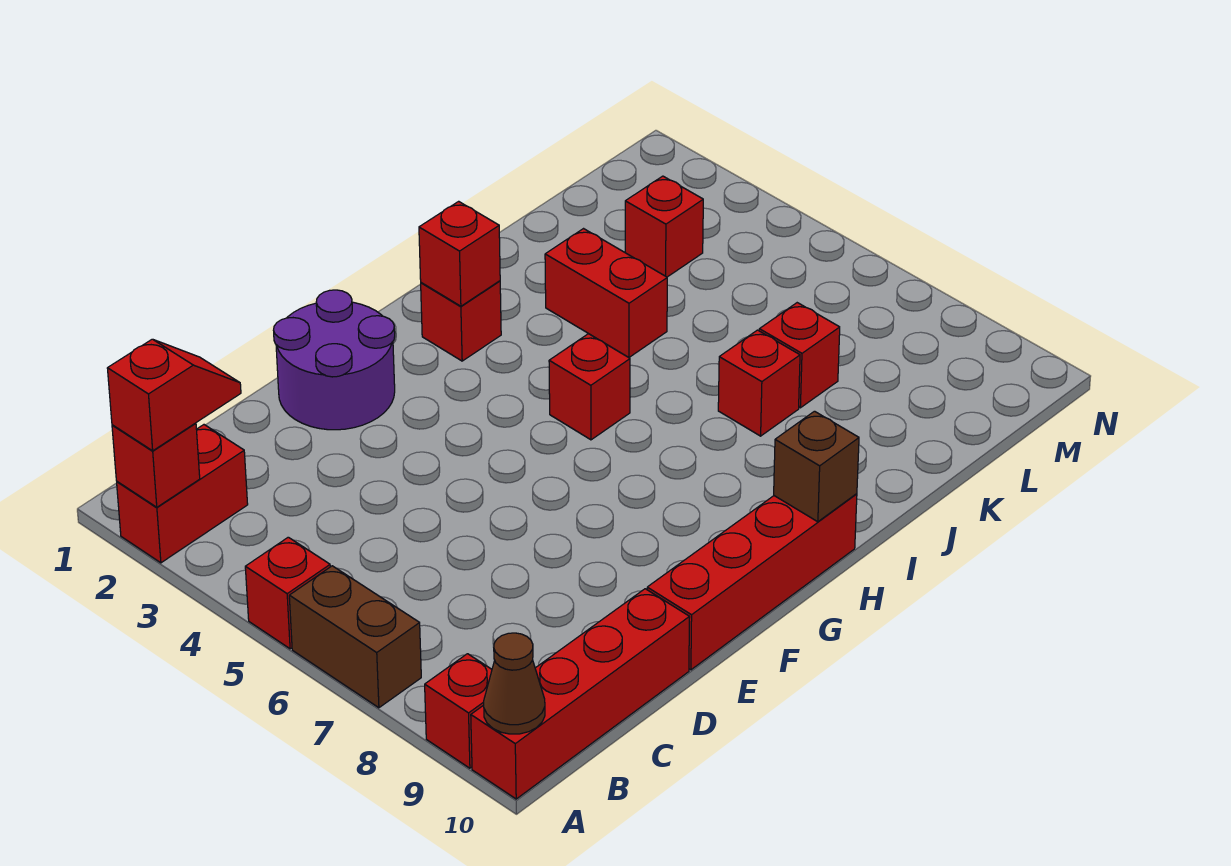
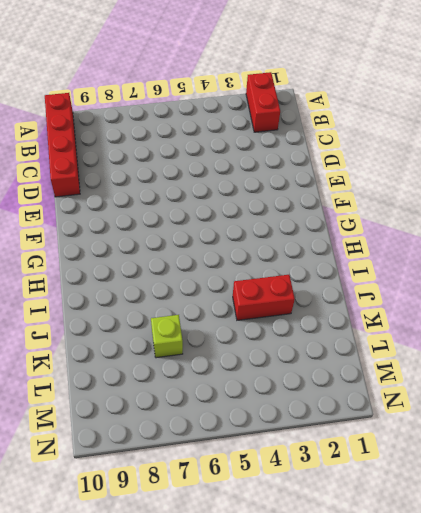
lime brick K7 level 1 -> red brick K7 level 1
none -> red brick A5 level 1
none -> brown brick A6:A7 level 1
none -> red brick A9 level 1

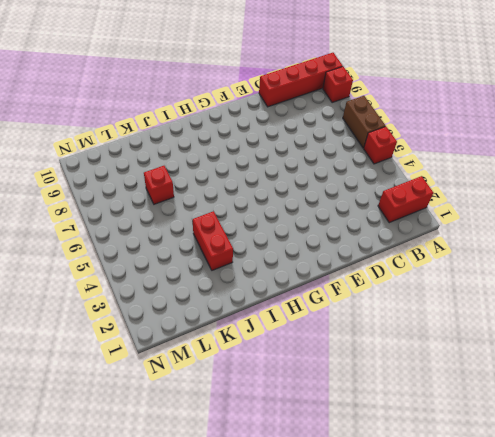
none -> purple round brick E1:F2 level 1
none -> red brick E10:H10 level 1
none -> red brick H2 level 1

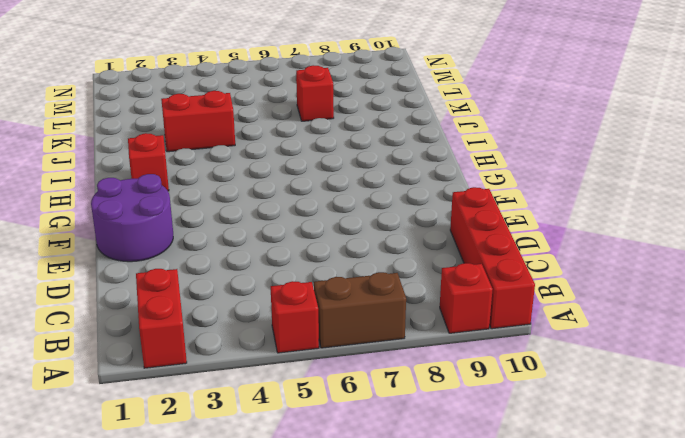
none -> red brick E10:H10 level 1
none -> red brick H5 level 1
none -> red brick J7 level 1

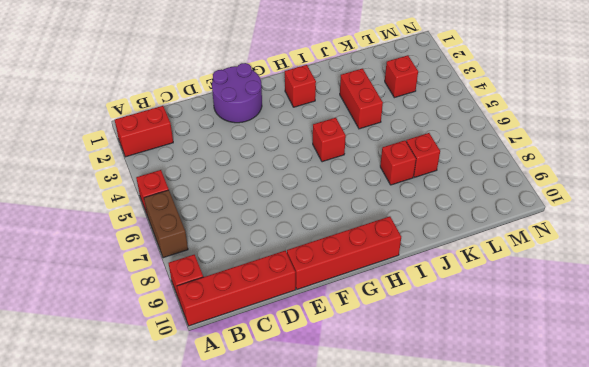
none -> red brick A2 level 2
none -> brown cone A10 level 2
none -> red brick H2 level 2

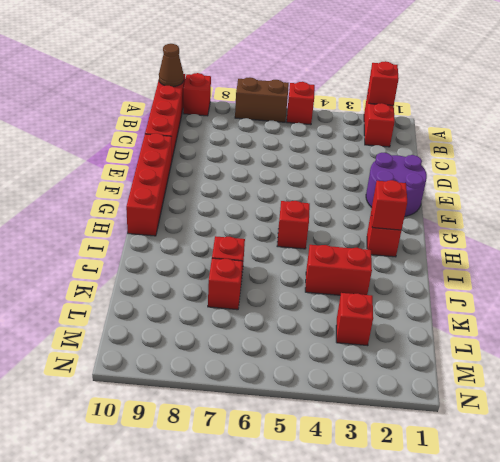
none -> brown brick H10 level 2
none -> red slope A2:B2 level 3 top A

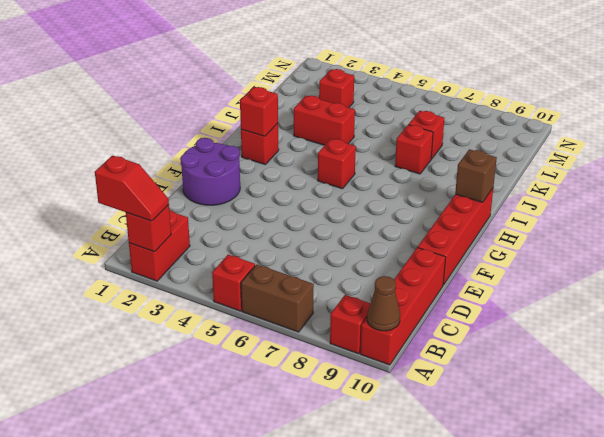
red slope A1:A2 level 3 top 1 -> red slope A2:B2 level 3 top A

